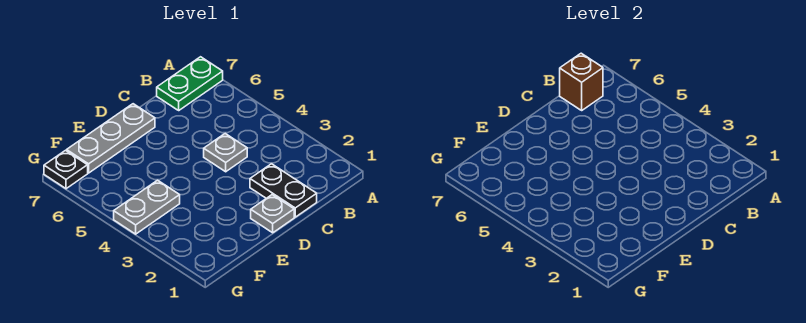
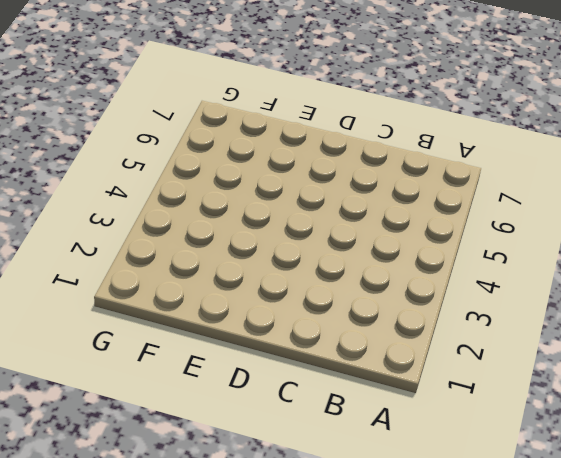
none -> green plate A7:B7 level 1
none -> black plate C1:C2 level 1

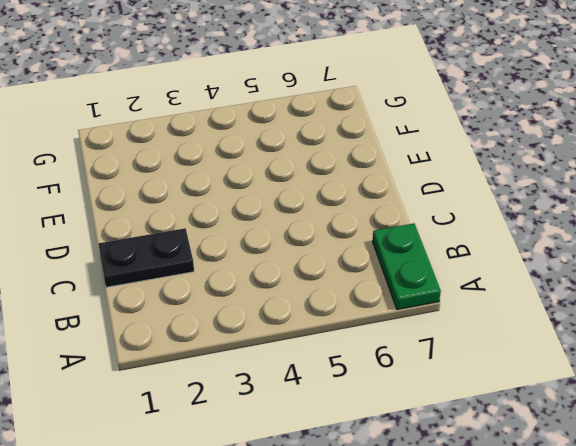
none -> grey plate C4 level 1
none -> grey plate D1 level 1

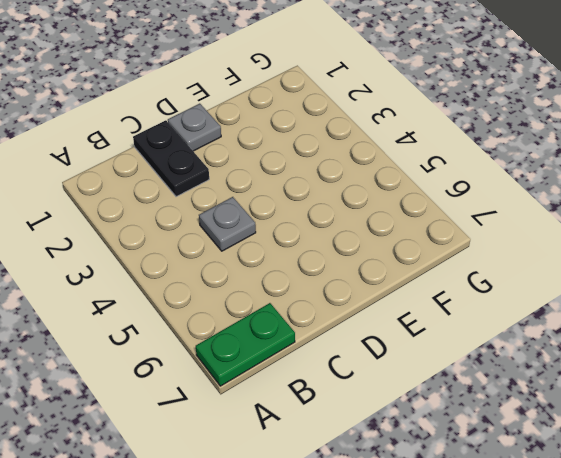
none -> grey plate D7:F7 level 1
none -> grey plate F4:G4 level 1

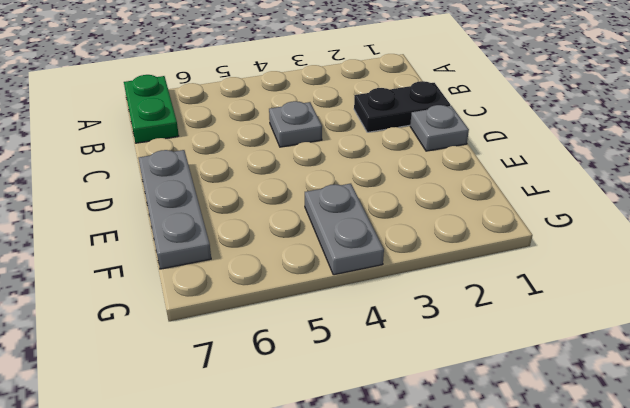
none -> black plate G7 level 1
none -> brown brick B7 level 2

